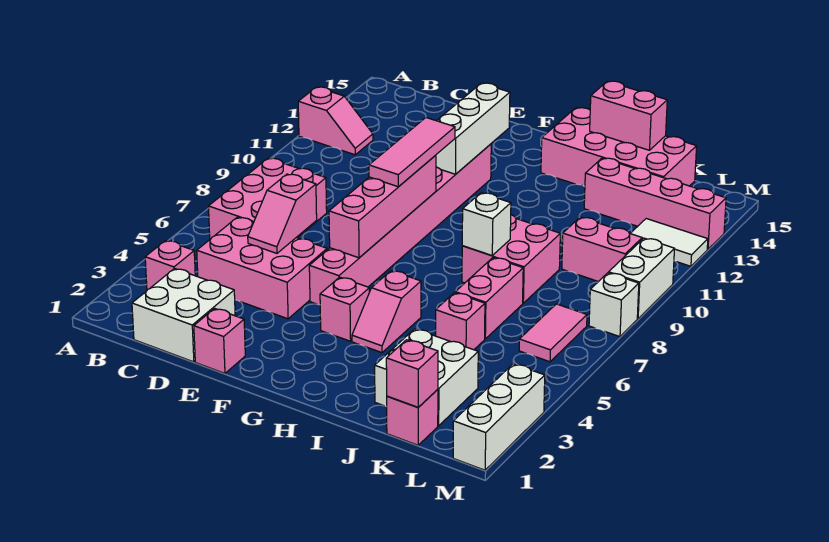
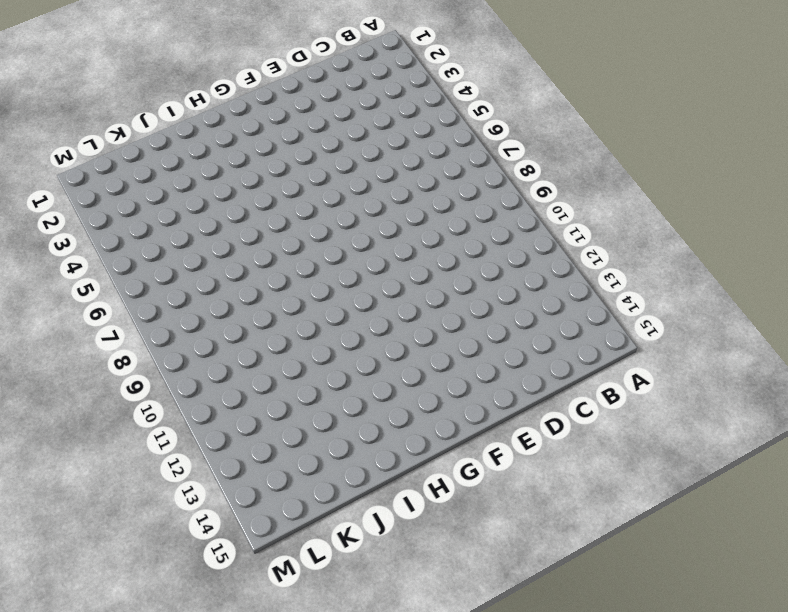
none -> pink slope A12:B12 level 1 top A
none -> pink brick B3 level 1
none -> pink brick B6:C8 level 1

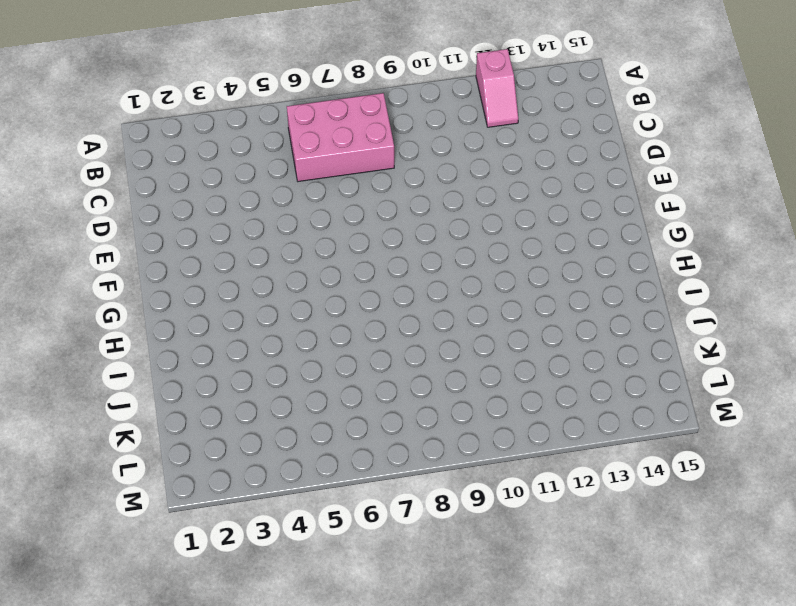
none -> pink brick B3 level 1
none -> white brick C1:D2 level 1
none -> pink brick C4:E5 level 1

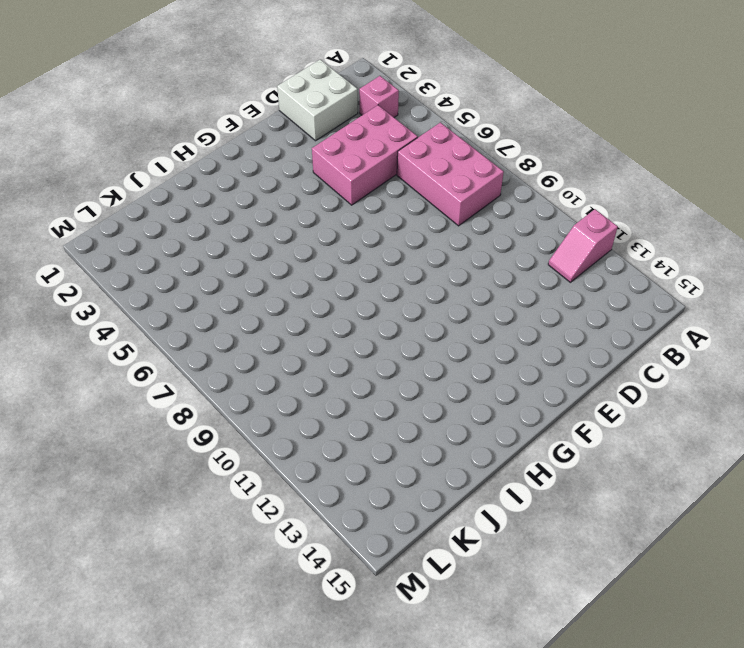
none -> pink brick E1 level 1
none -> pink brick F5:F12 level 1
none -> pink brick G4 level 1

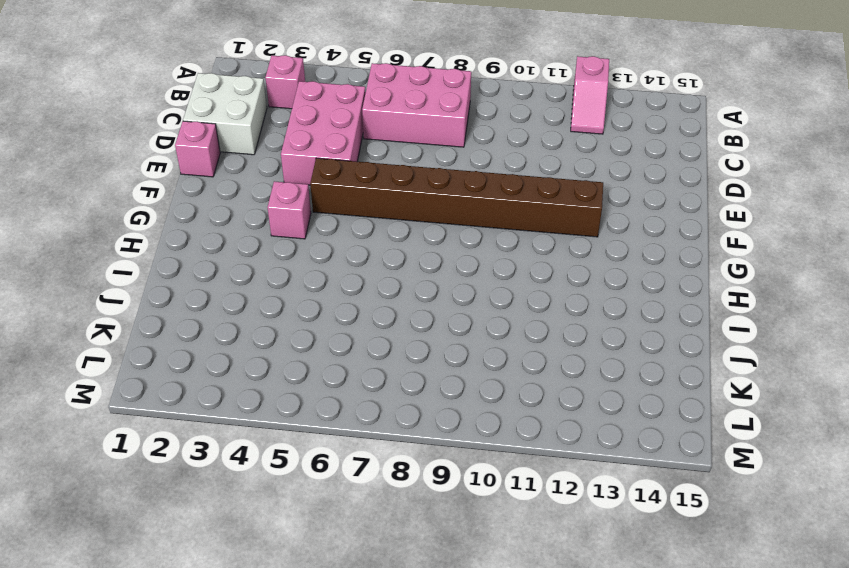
brown brick F5:F12 level 1 -> pink brick F5:F12 level 1
none -> pink slope H4:H5 level 1 top 5
none -> pink brick H14:K15 level 1
none -> pink brick I8:J9 level 1

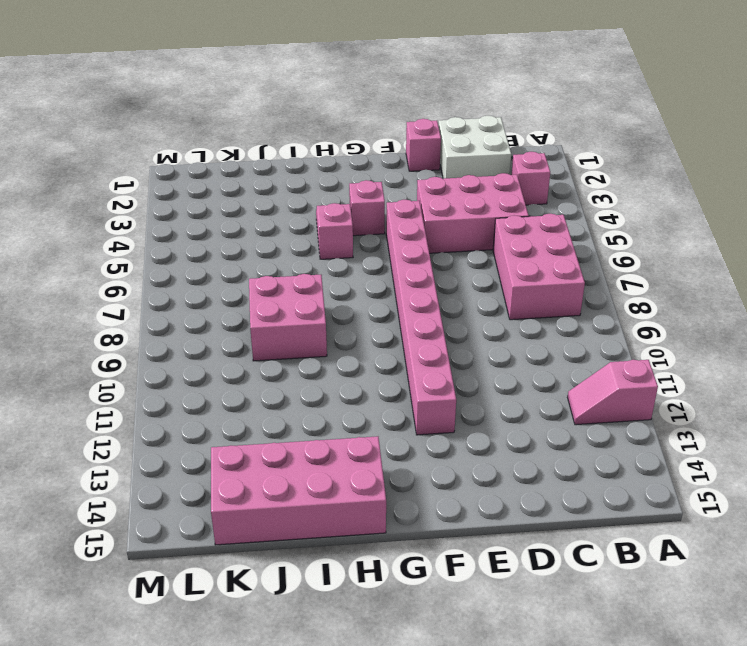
none -> white brick J2:K3 level 1
none -> pink brick J5 level 1
none -> pink brick J6:J7 level 1

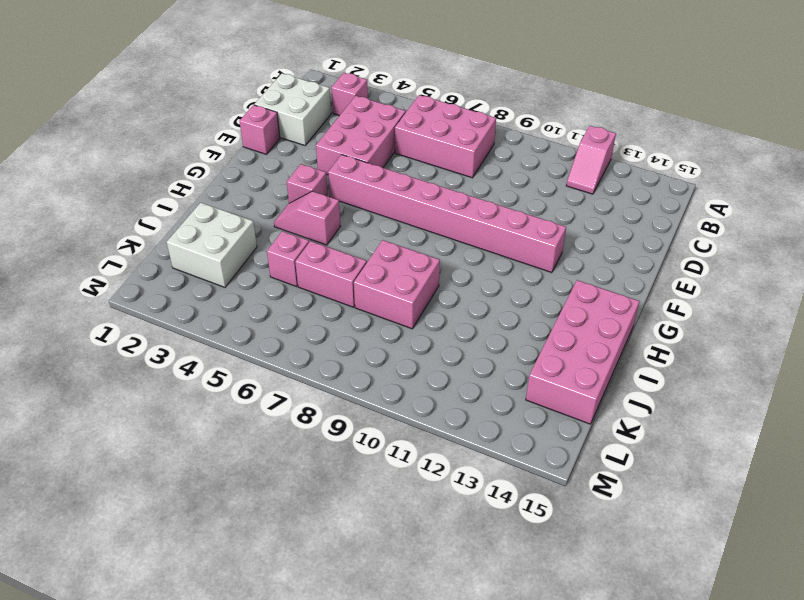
none -> pink brick J13:M13 level 1
none -> pink brick K1 level 1
none -> pink brick K10:L10 level 1

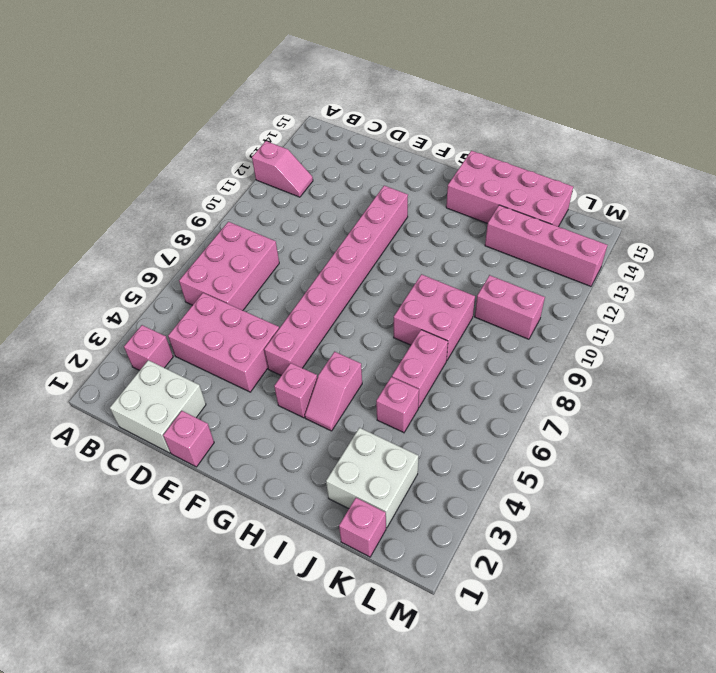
none -> pink tile L6:L7 level 1
none -> white tile L12:M12 level 1
none -> white brick M1:M3 level 1

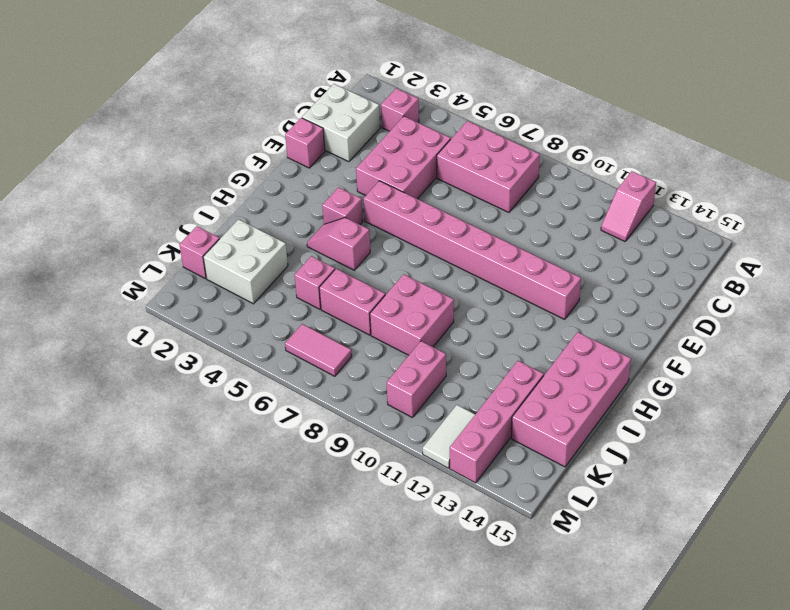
none -> white brick M1:M3 level 1
none -> white brick M8 level 1
none -> white brick M9:M10 level 1

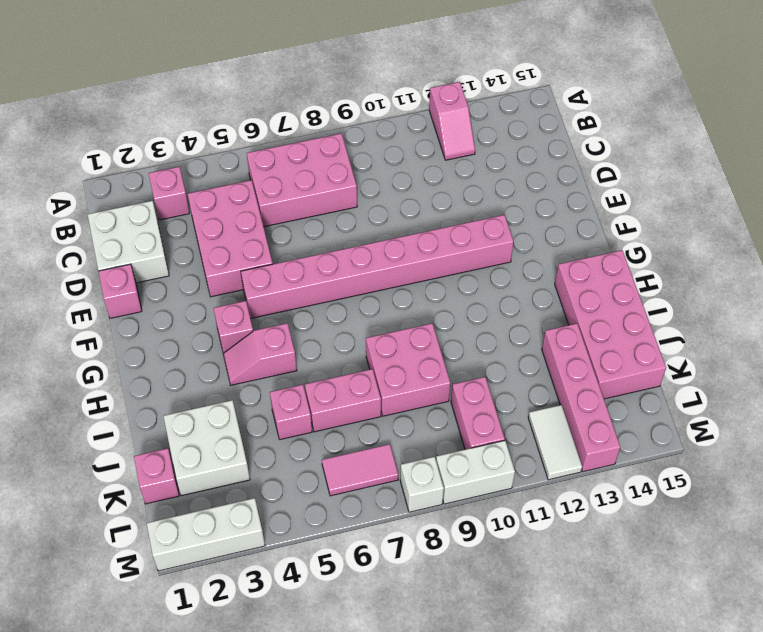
none -> pink slope D5:D6 level 2 top 6
none -> pink brick F6:F9 level 2
none -> white brick F11:F13 level 2

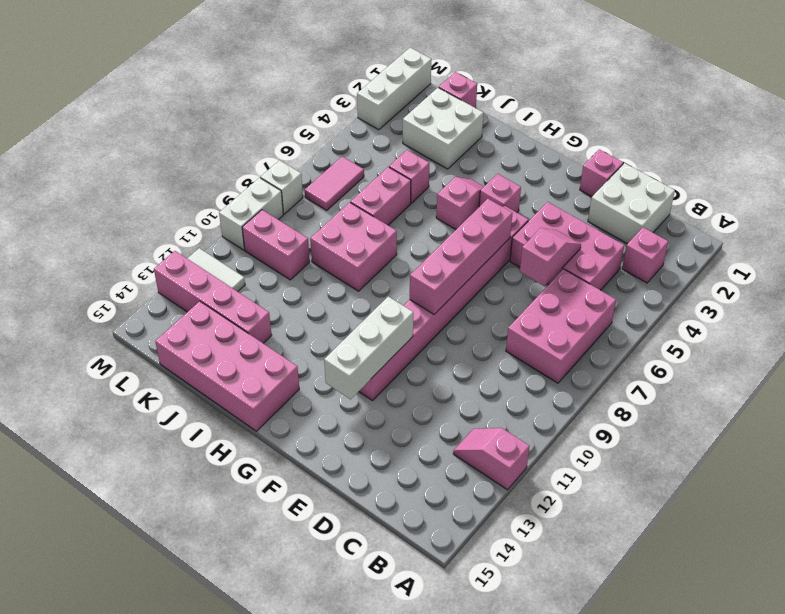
none -> white brick I8 level 2
none -> pink brick I15:J15 level 2
none -> pink brick K1 level 2

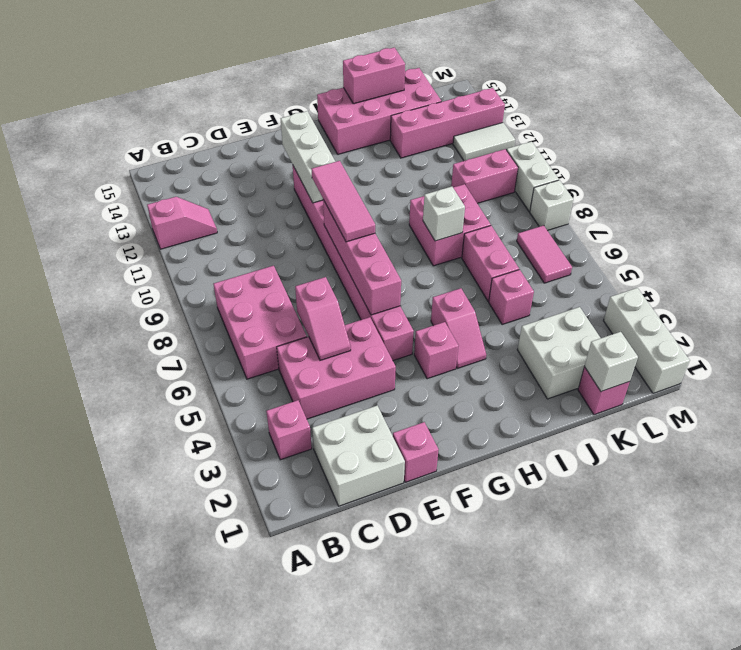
white brick K1 level 2 -> pink brick K1 level 2

